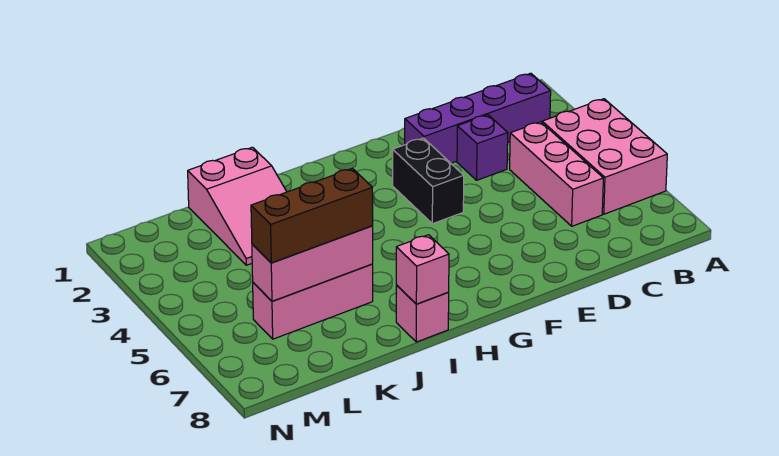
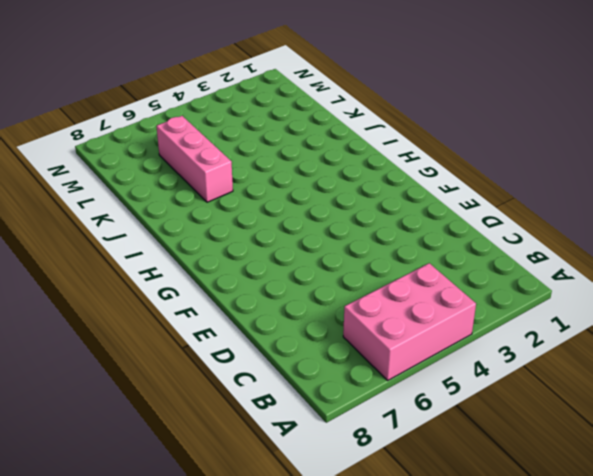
none -> purple brick B2:E2 level 1
none -> pink brick C4:C6 level 1

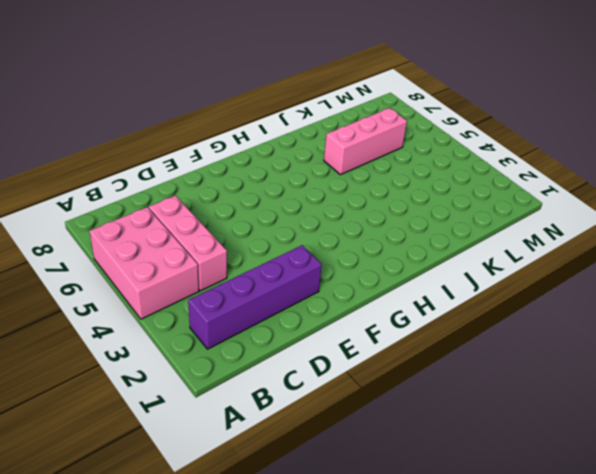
none -> purple brick D3 level 1
none -> black brick F3:F4 level 1

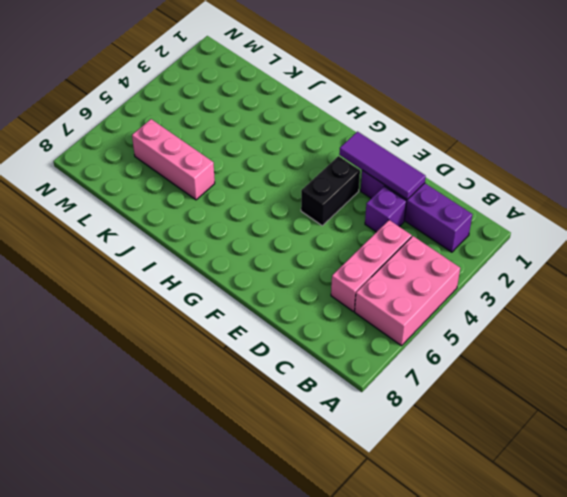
purple tile D2:F2 level 2 -> none
none -> pink brick I8 level 1
none -> pink slope J1:K3 level 1 top 1

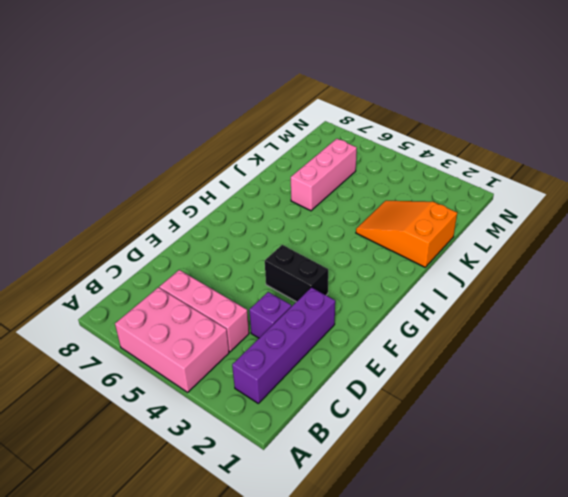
orange slope J1:K3 level 1 top 1 -> pink slope J1:K3 level 1 top 1
none -> pink brick I8 level 1
none -> pink brick I8 level 2

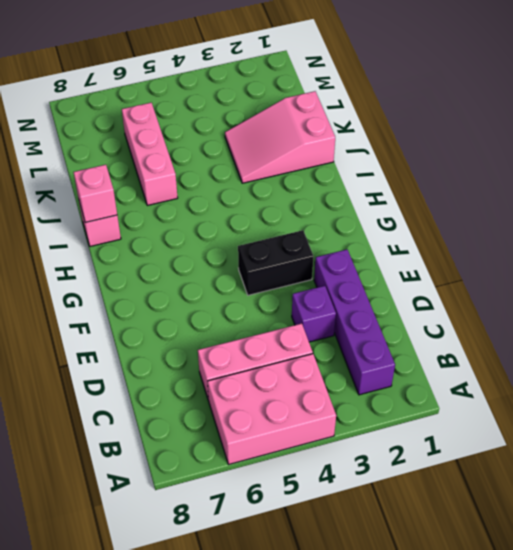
none -> pink brick J6:L6 level 2
none -> brown brick J6:L6 level 3

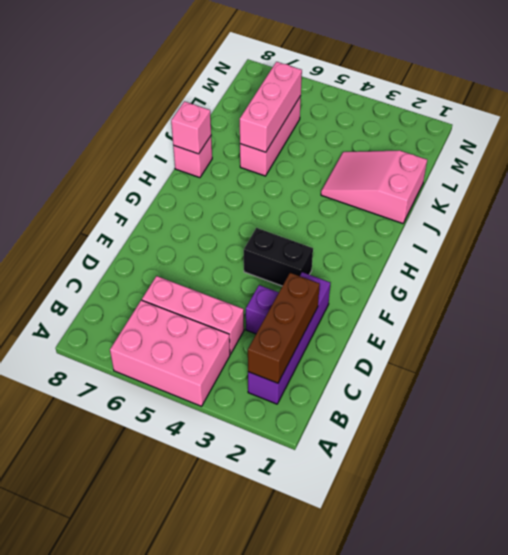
brown brick B2:D2 level 2 -> brown brick J6:L6 level 3

